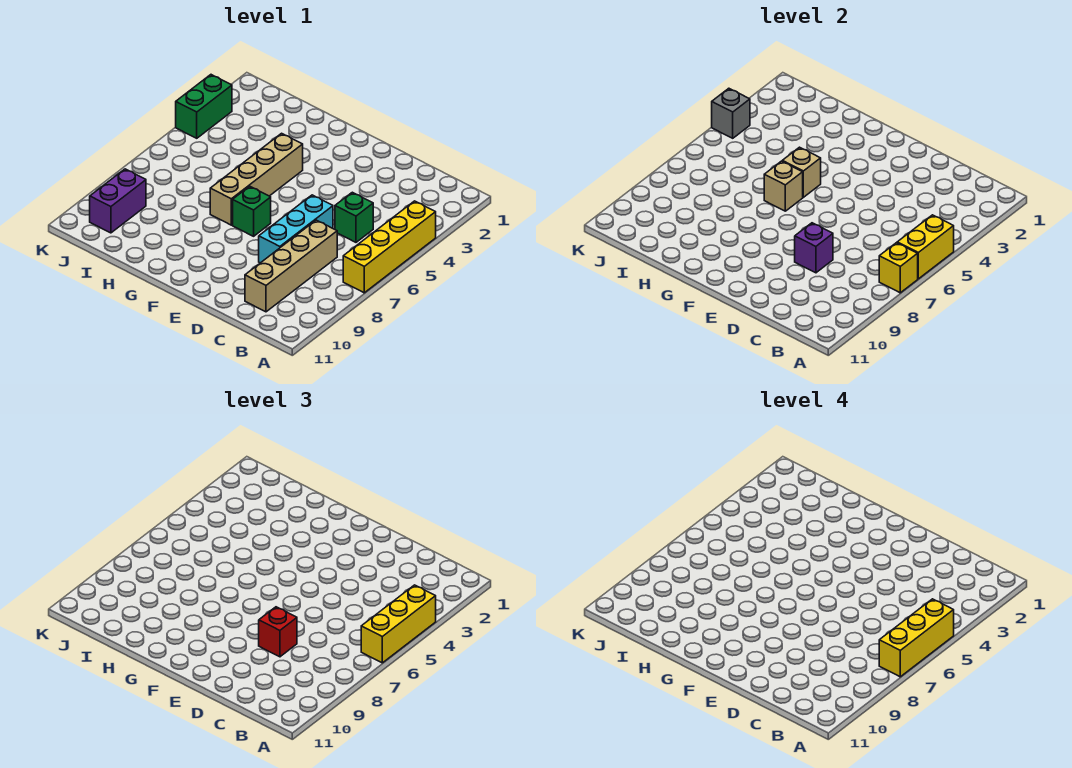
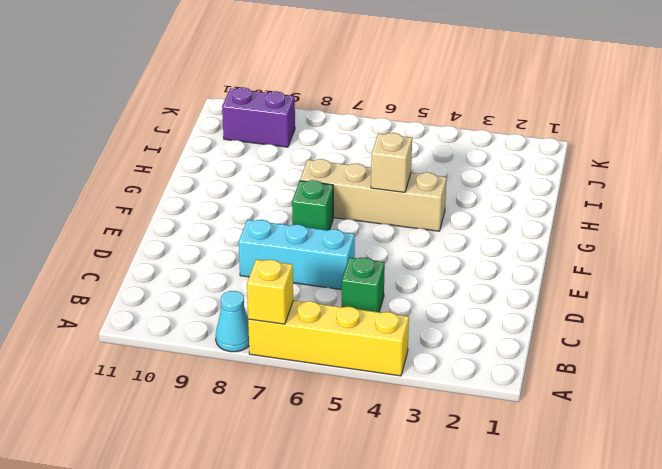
cyan cone A8 level 1 -> none
none -> tan brick C7:C10 level 1
none -> green brick K3:K4 level 1
none -> yellow brick A5:A6 level 2

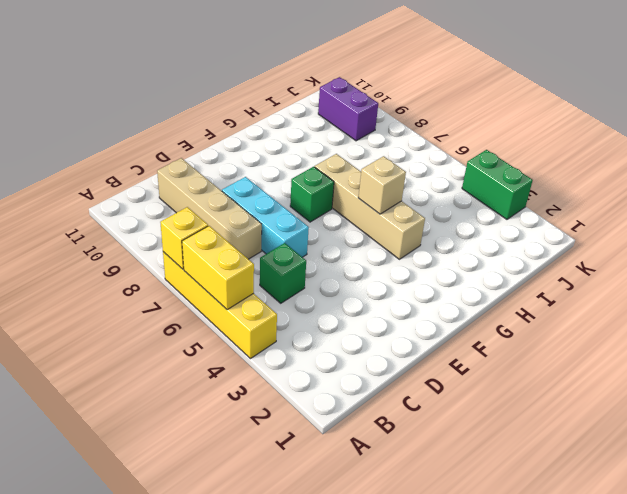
none -> purple brick D8 level 2
none -> tan brick G6 level 2
none -> grey brick K4 level 2

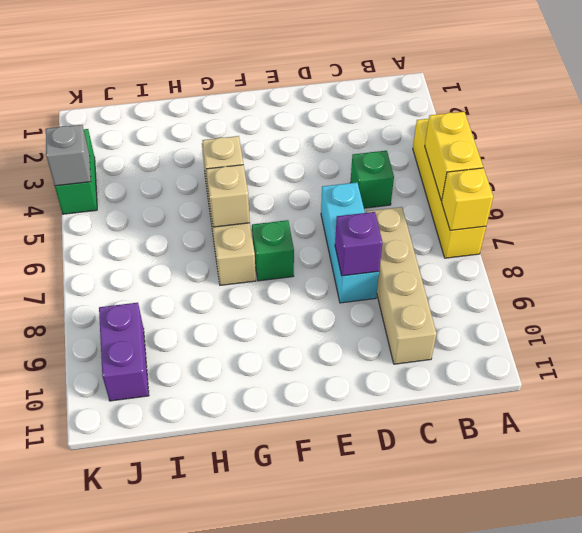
none -> yellow brick A4:A6 level 3
none -> red brick D8 level 3
none -> yellow brick A5:A7 level 4

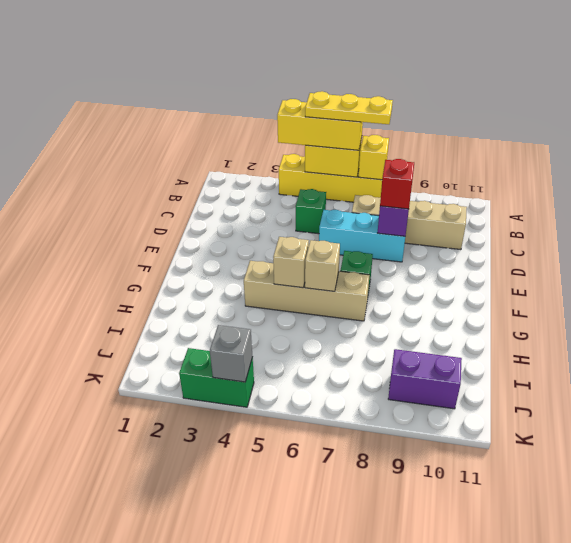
yellow plate A5:A7 level 4 -> yellow brick A5:A7 level 4

